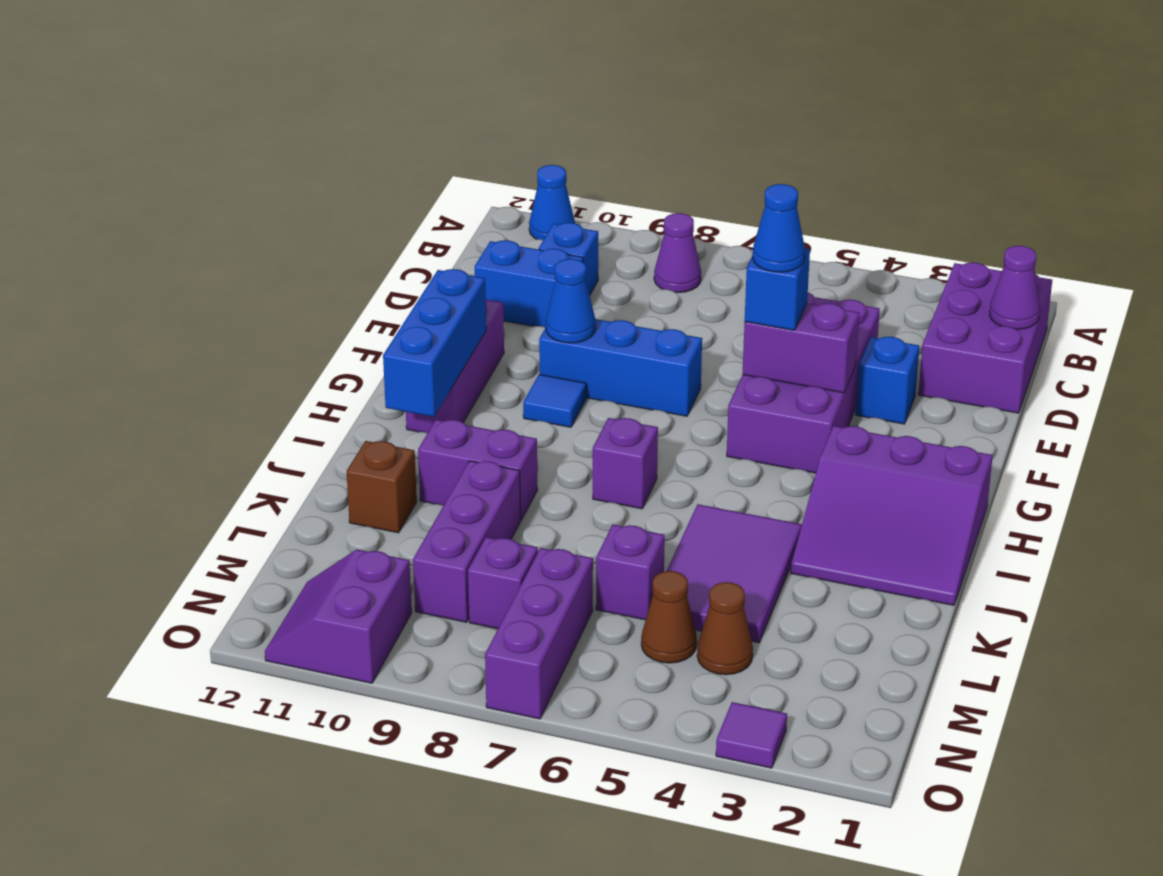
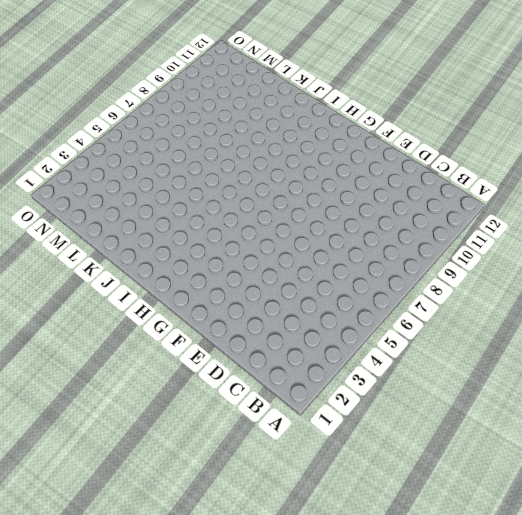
none -> blue cone A11 level 1
none -> purple brick B1:D2 level 1
none -> purple cone B8 level 1

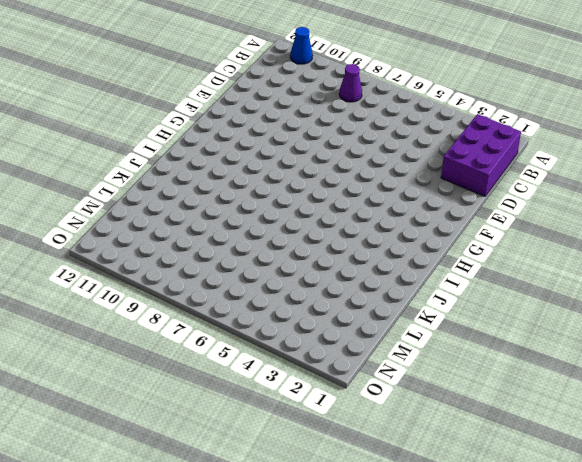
none -> blue brick C10 level 1
none -> purple brick D4:G5 level 1
none -> blue brick D10:D11 level 1

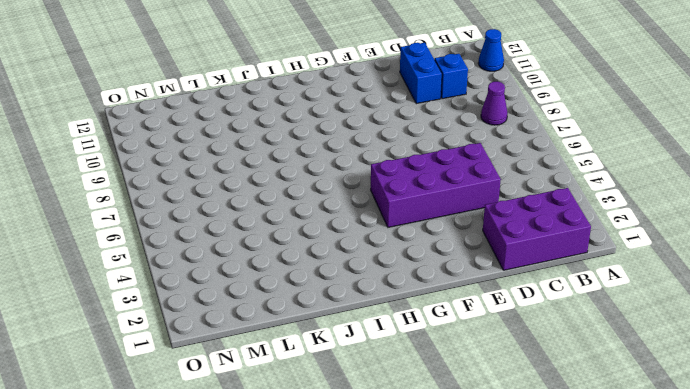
none -> blue brick E3 level 1
none -> blue brick F7:F9 level 1
none -> purple brick F11:H11 level 1

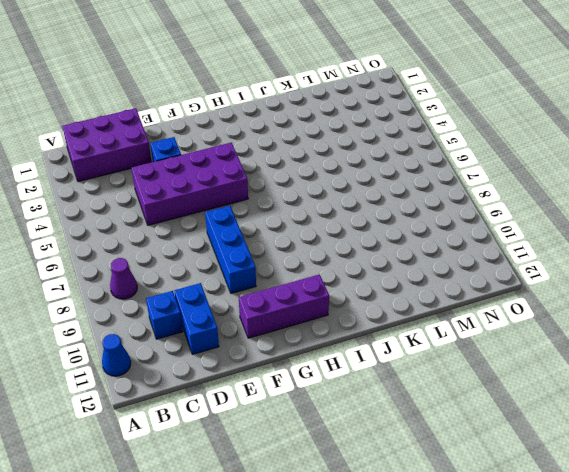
none -> blue tile G9 level 1
none -> purple slope H1:J3 level 1 top H
none -> purple brick I7 level 1

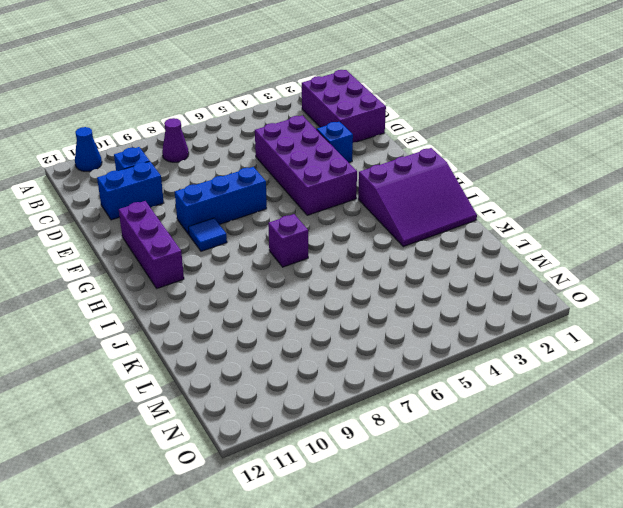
none -> purple tile J4:L5 level 1
none -> purple brick J9:J10 level 1
none -> purple brick K9:M9 level 1

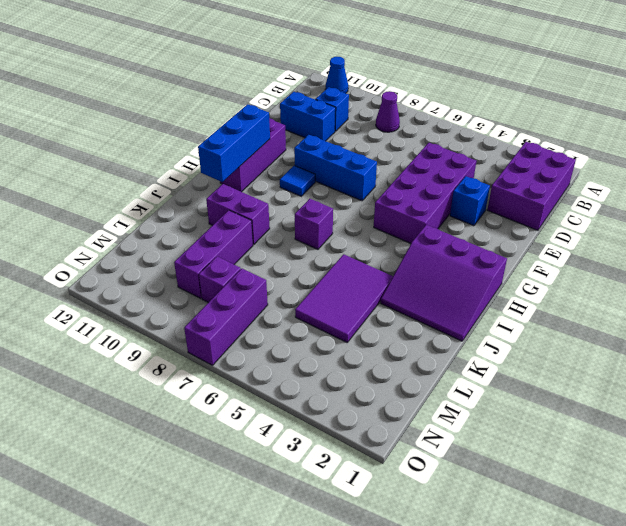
none -> brown brick K11 level 1
none -> purple brick L6 level 1
none -> brown cone M4 level 1

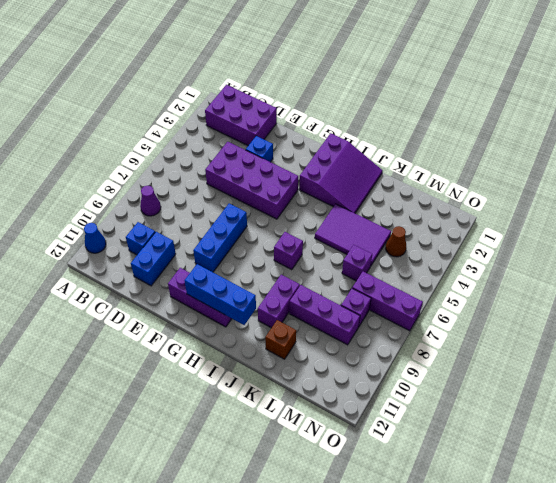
none -> blue tile G9 level 1
none -> brown cone M5 level 1
none -> purple slope N10:O11 level 1 top 10

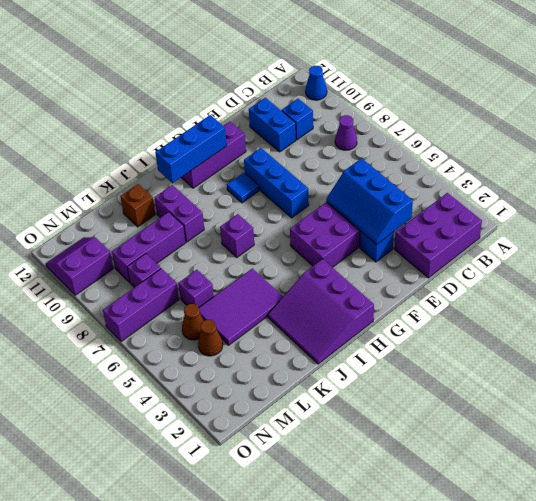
blue slope D3:E5 level 2 top D -> none
none -> purple tile O3 level 1
none -> purple cone C1 level 2
none -> purple brick F4:F5 level 2

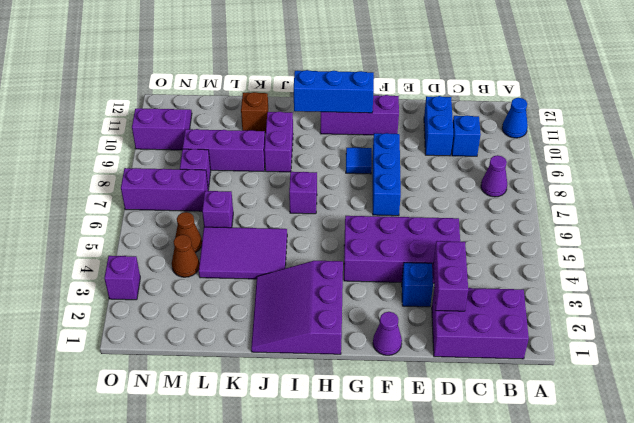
purple brick D2:D3 level 2 -> purple brick F4:F5 level 2
purple cone F1 level 1 -> purple cone C1 level 2
purple brick O3 level 1 -> purple tile O3 level 1
none -> blue cone F9 level 2
none -> blue brick F5 level 3
none -> blue cone F5 level 4

